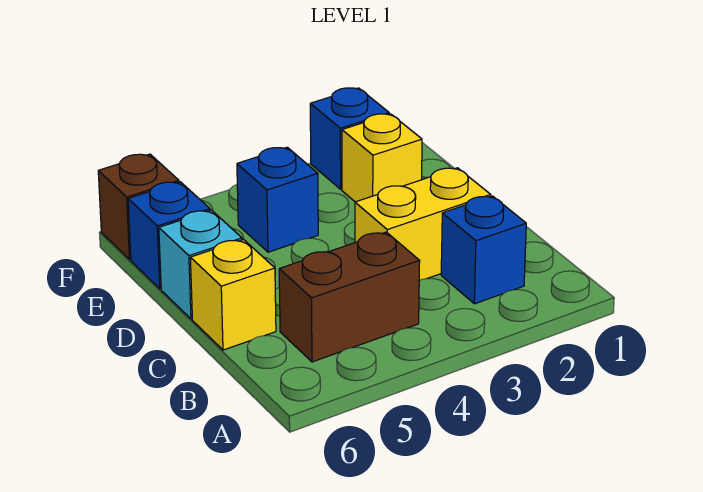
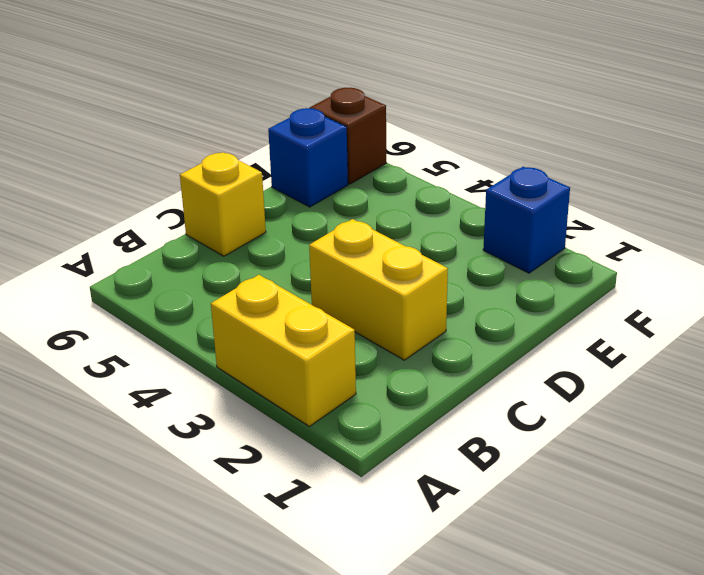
yellow brick A2:A3 level 1 -> none
none -> blue brick B2 level 1
none -> brown brick B4:B5 level 1

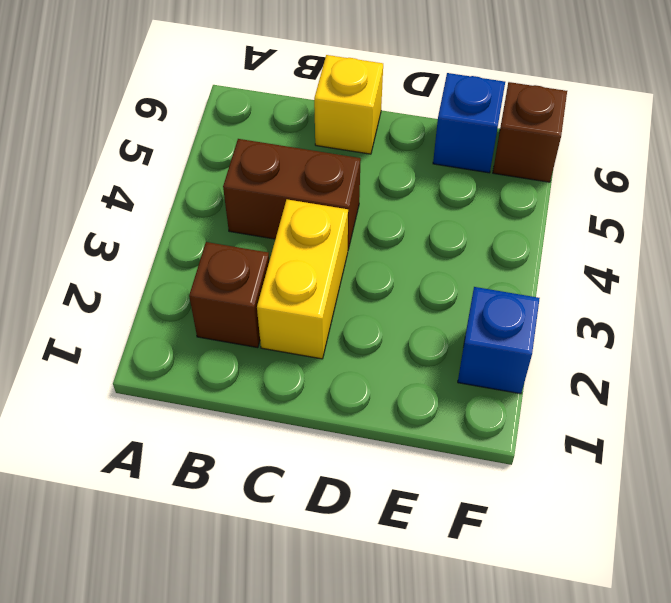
brown brick B2 level 1 -> blue brick B2 level 1
brown brick B4:C4 level 1 -> brown brick B4:B5 level 1
none -> cyan brick D6 level 1
none -> yellow brick E2 level 1

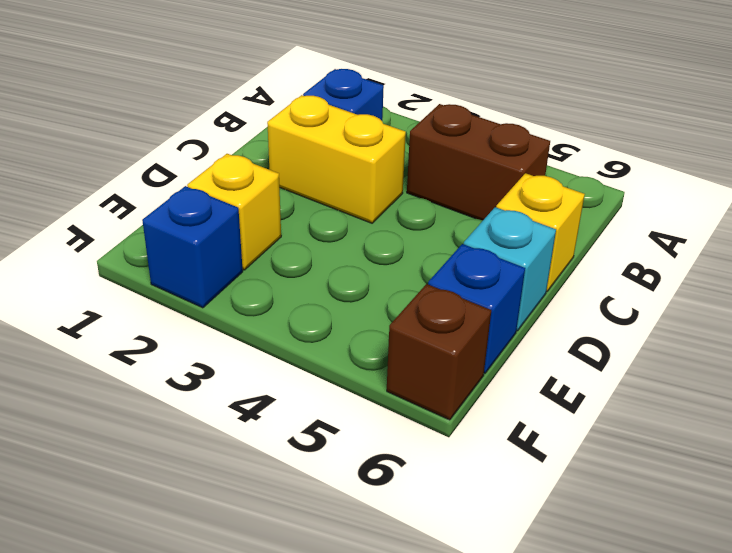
none -> blue brick E4 level 1

